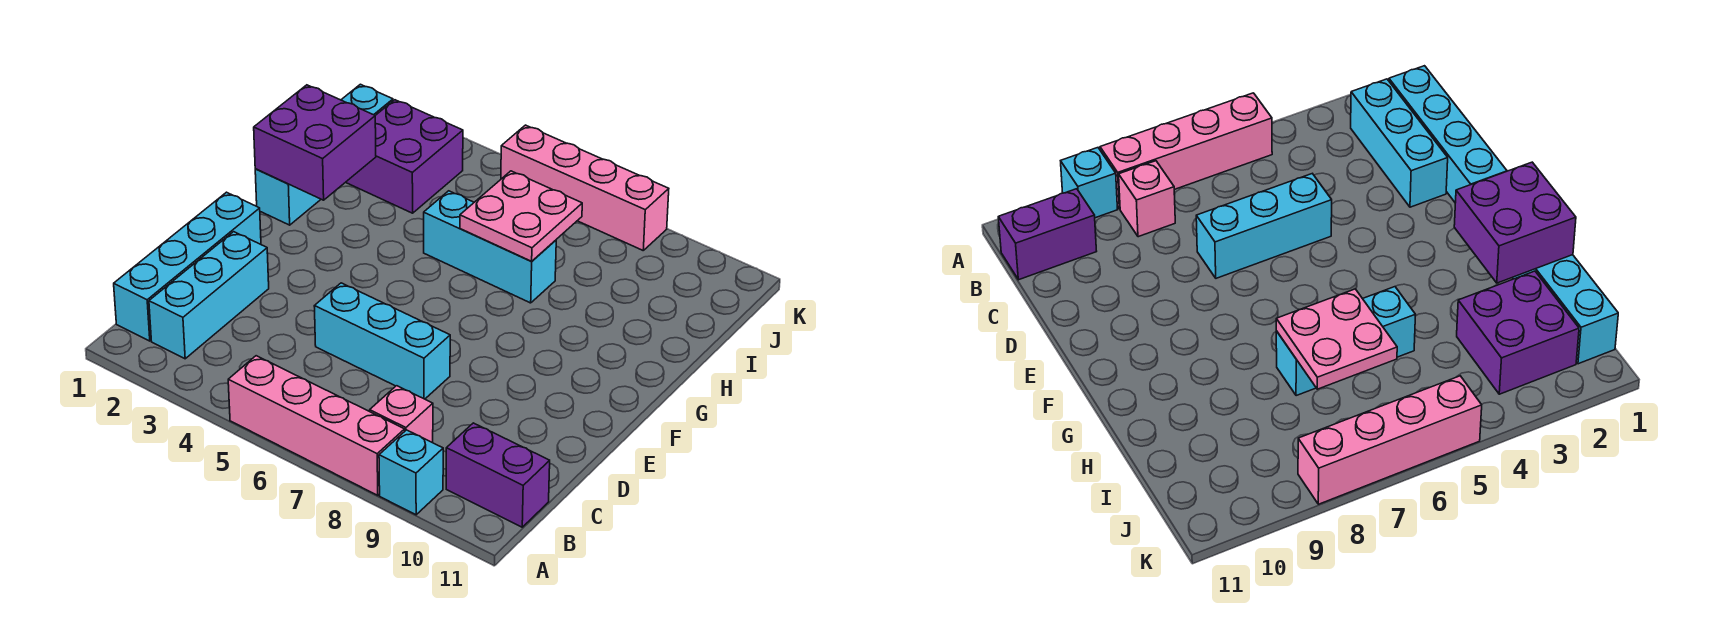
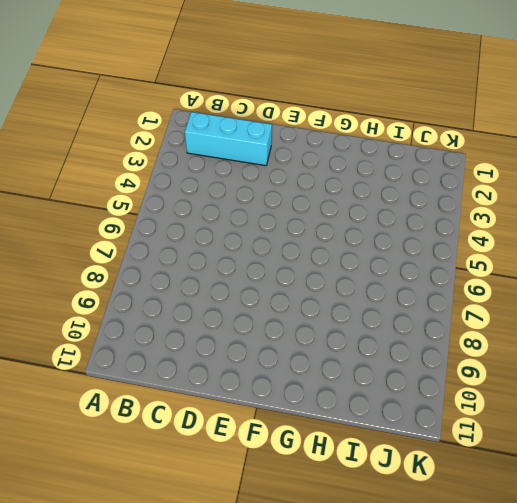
none -> pink brick A5:A8 level 1
none -> cyan brick A9 level 1
none -> cyan brick B1:E1 level 1

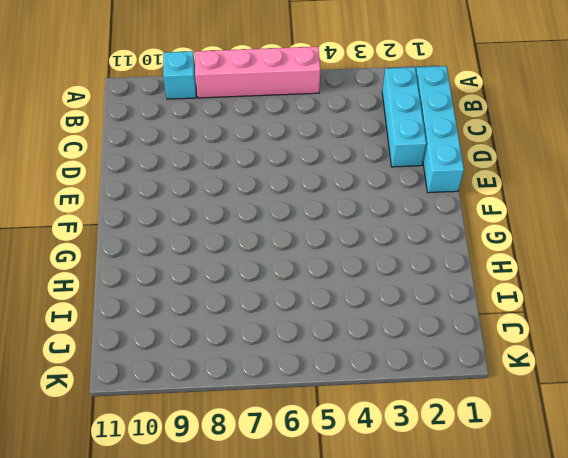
none -> pink brick B8 level 1
none -> purple brick B10:B11 level 1
none -> cyan brick D5:D7 level 1

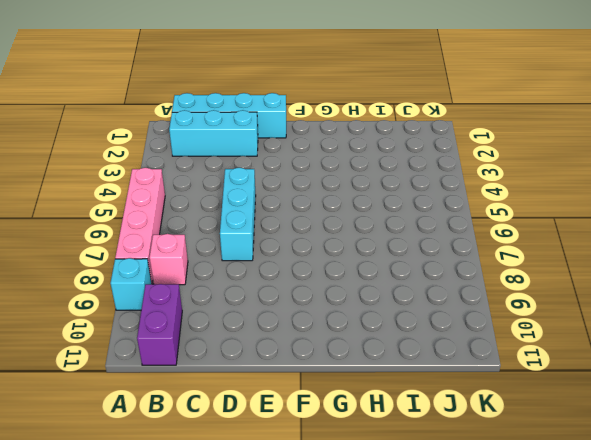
none -> cyan brick G1:J1 level 1
none -> cyan brick H5:H7 level 1
none -> purple brick I2:J3 level 1

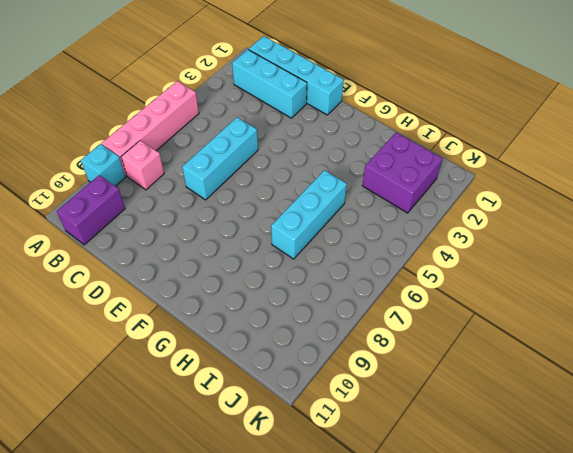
none -> cyan brick G1:J1 level 1
none -> pink brick K5:K8 level 1
none -> purple brick G1:H2 level 2

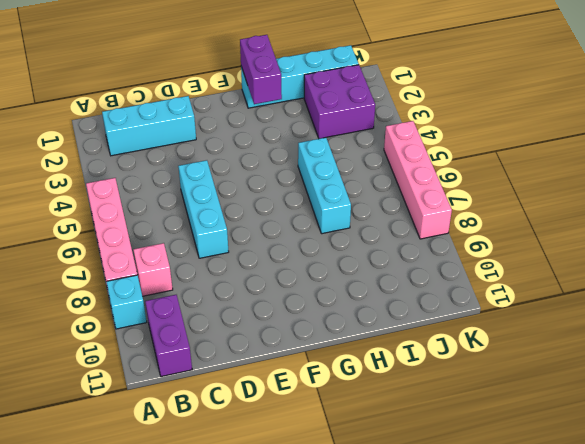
purple brick G1:G2 level 2 -> purple brick G1:H2 level 2
none -> cyan brick B1:E1 level 1
none -> pink plate H6:I7 level 2

